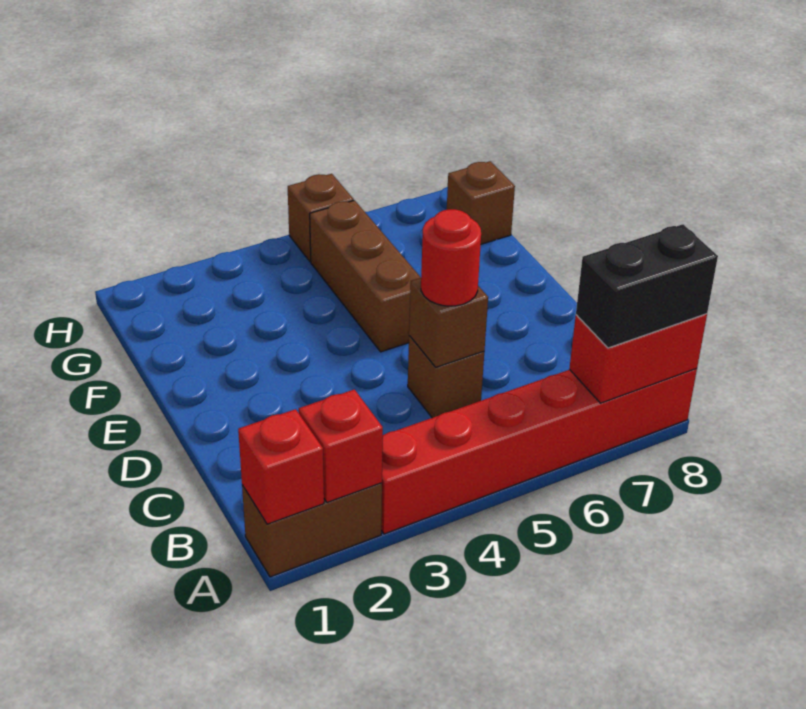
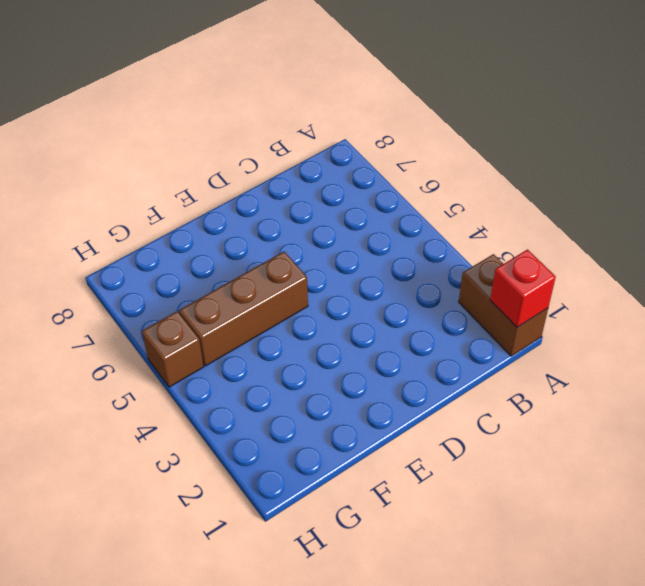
none -> red brick A3:A8 level 1
none -> brown brick C5 level 1
none -> brown brick G8 level 1

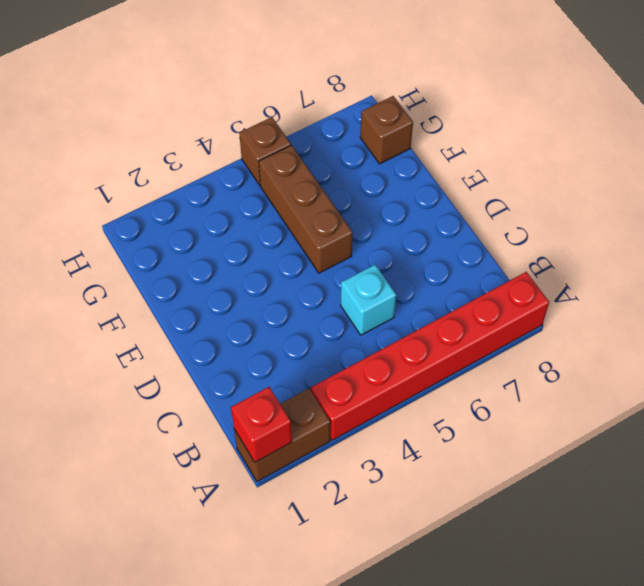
cyan brick C5 level 1 -> brown brick C5 level 1
none -> red brick A2 level 2
none -> red brick A7:A8 level 2
none -> brown brick C5 level 2

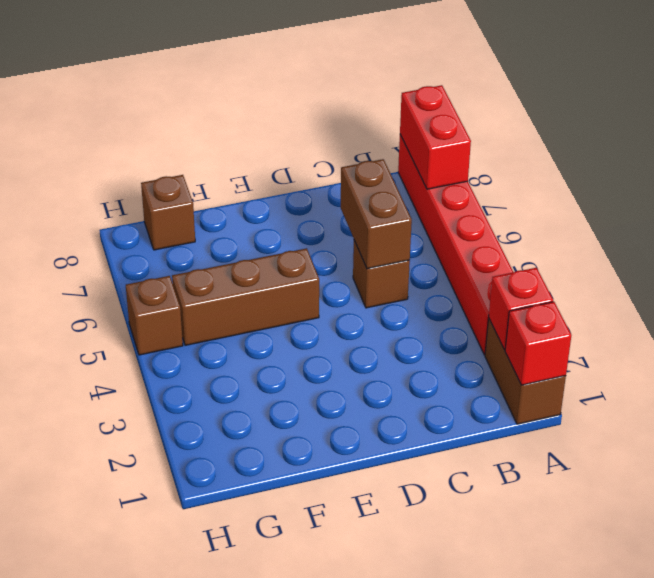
brown brick C5:C6 level 2 -> brown brick C5 level 2
none -> black brick A7:A8 level 3
none -> red round brick C5 level 3

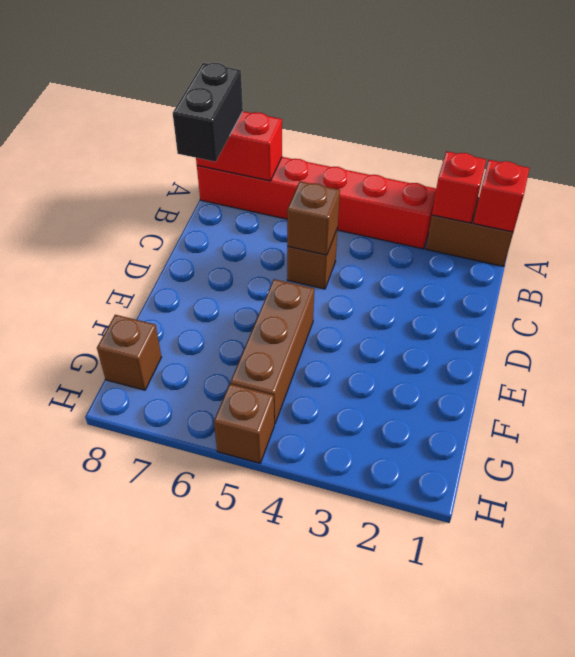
black brick A8:B8 level 3 -> black brick A7:A8 level 3
none -> red round brick C5 level 3

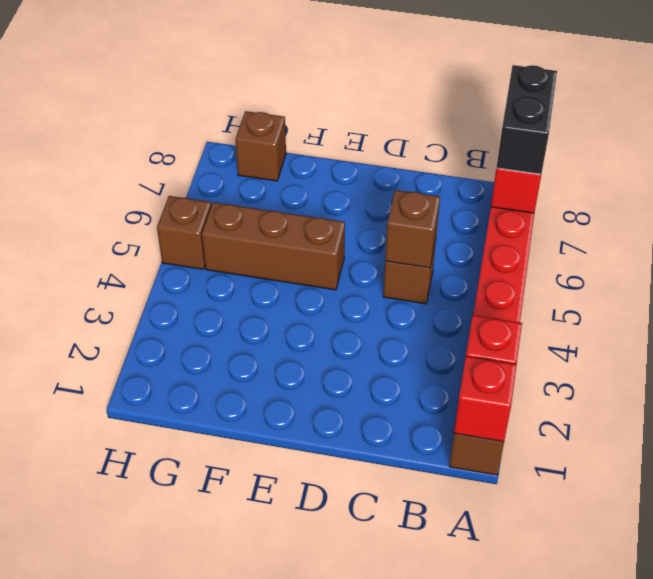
none -> red round brick C5 level 3

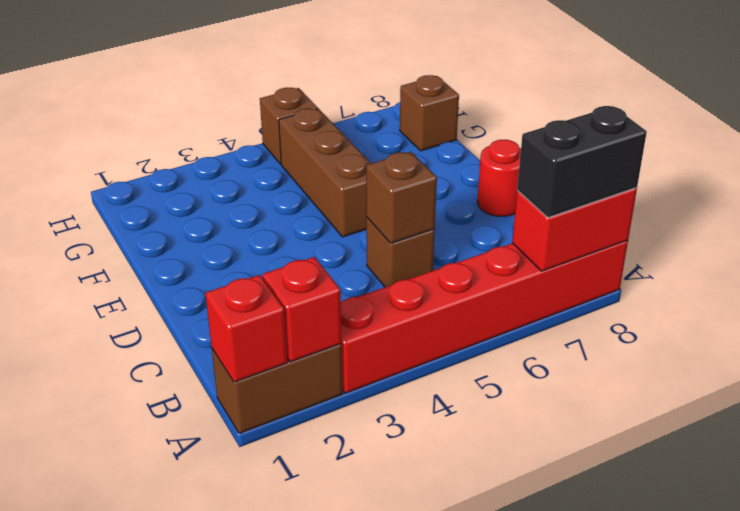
red round brick D8 level 1 -> red round brick C5 level 3

